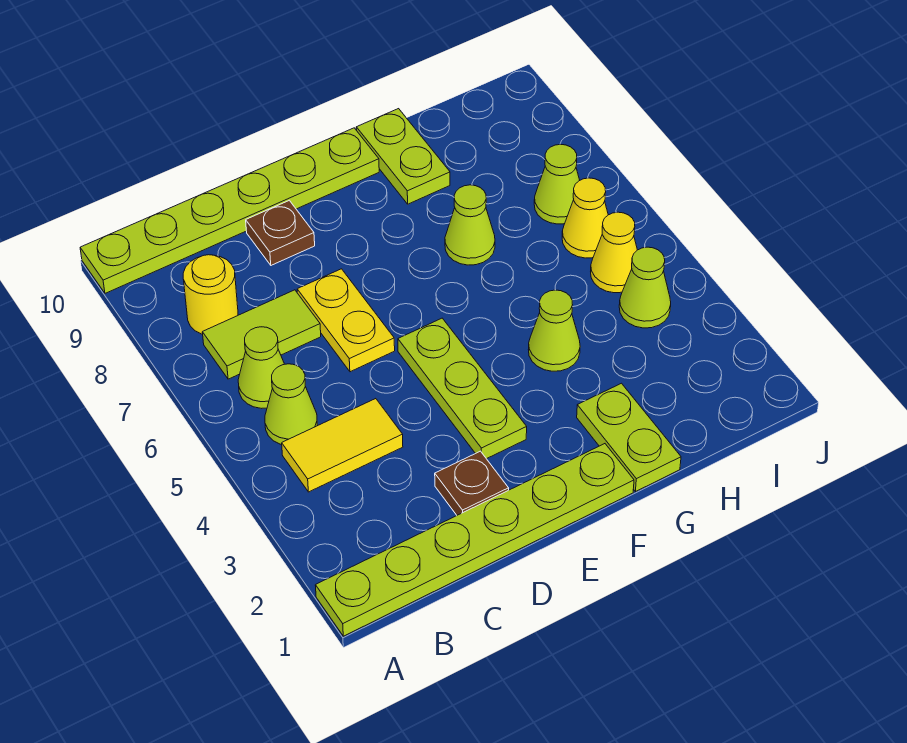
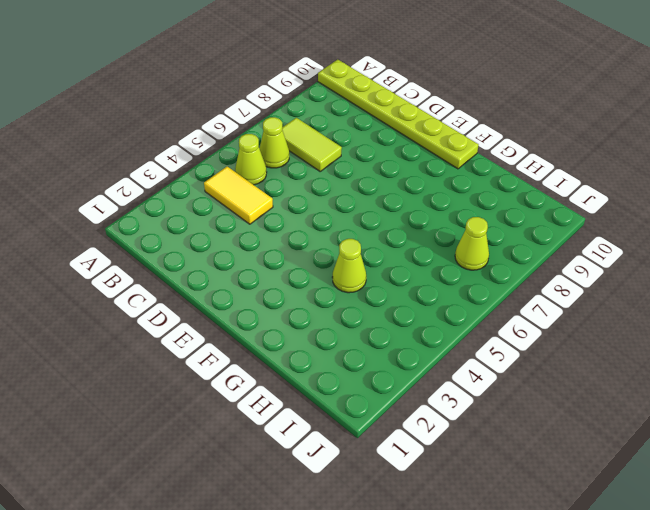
none -> lime plate A1:F1 level 1
none -> yellow round brick B8 level 1
none -> brown plate D2 level 1

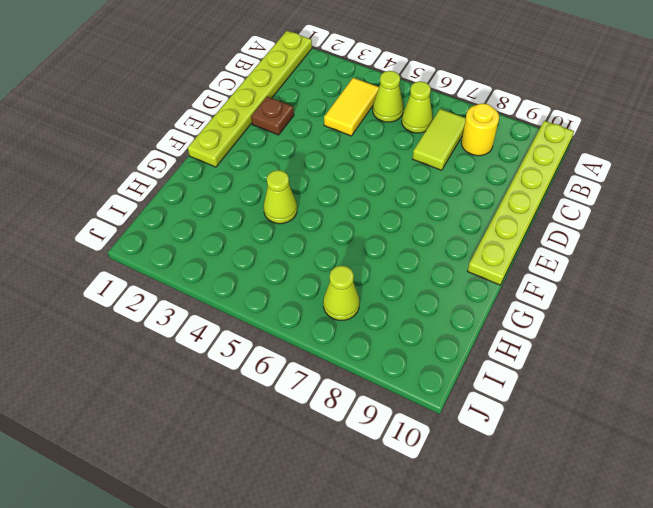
none -> yellow plate D6:D7 level 1
none -> brown plate D9 level 1
none -> lime plate E3:E5 level 1

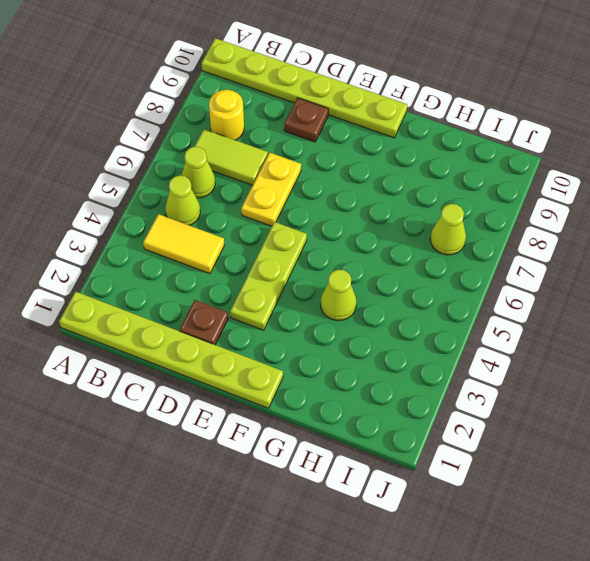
none -> lime plate G1:G2 level 1
none -> lime cone G7 level 1
none -> lime plate G9:G10 level 1

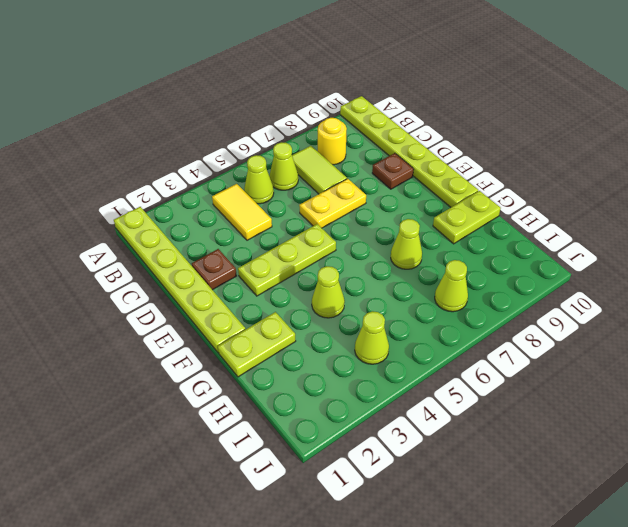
none -> yellow cone I5 level 1
none -> yellow cone I6 level 1

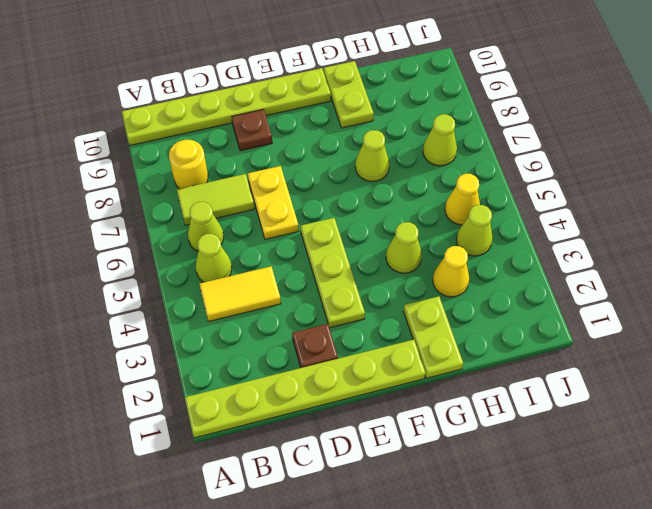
yellow cone H3 level 1 -> yellow cone I6 level 1

